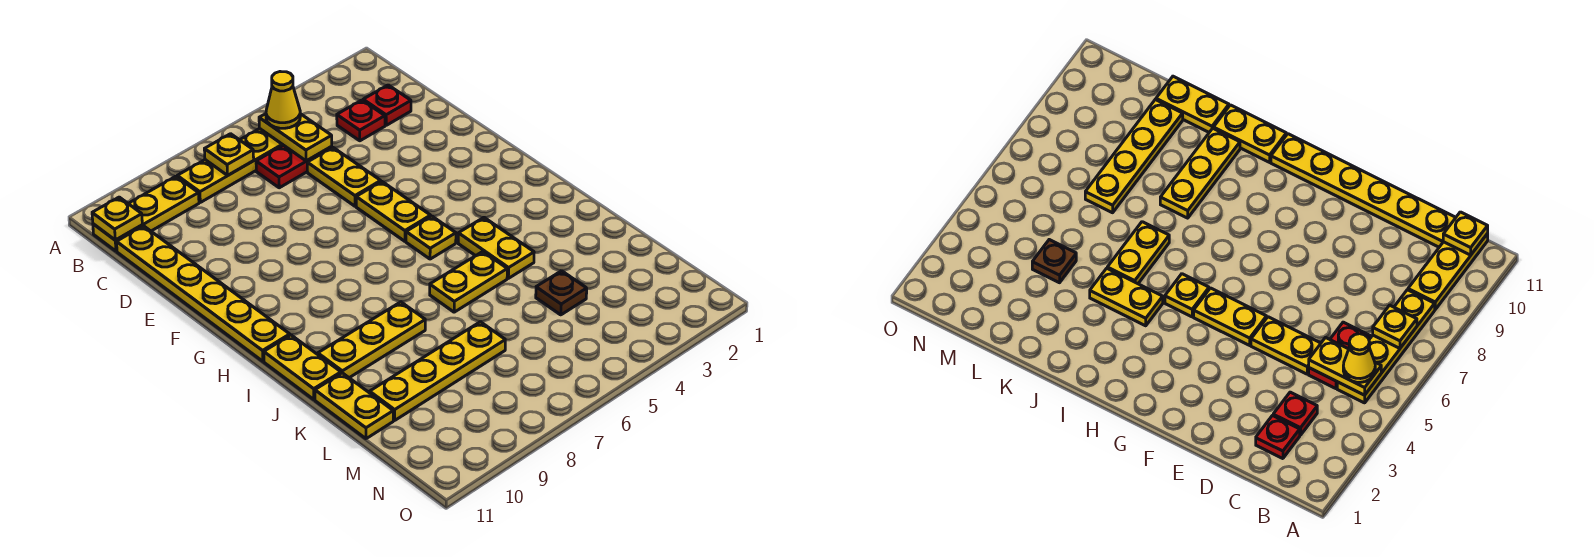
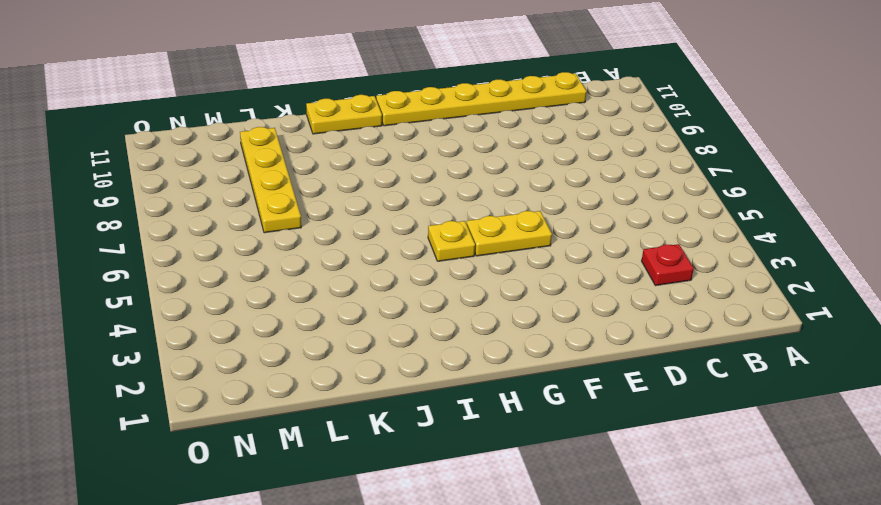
none -> yellow plate B5:B8 level 1
none -> yellow plate B9:B11 level 1
none -> red plate C2 level 1

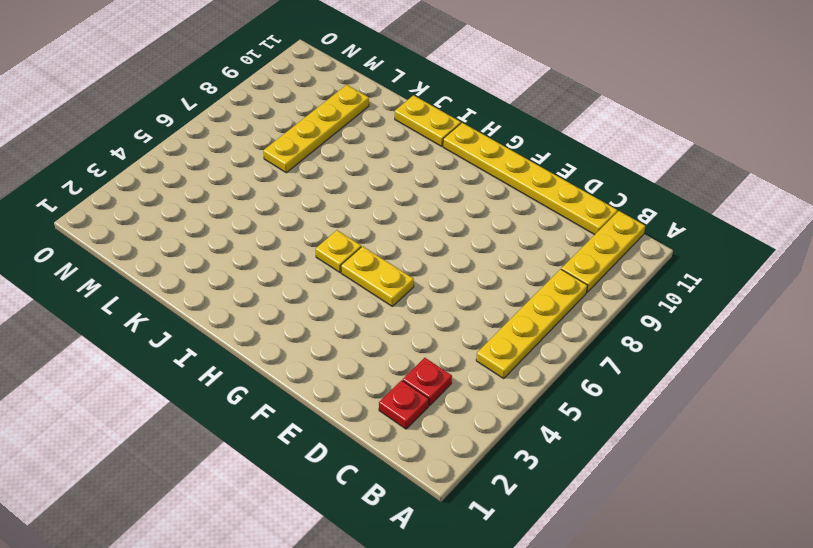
none -> red plate C5:C6 level 1
none -> yellow plate D5:E5 level 1
none -> yellow plate I4:J4 level 1

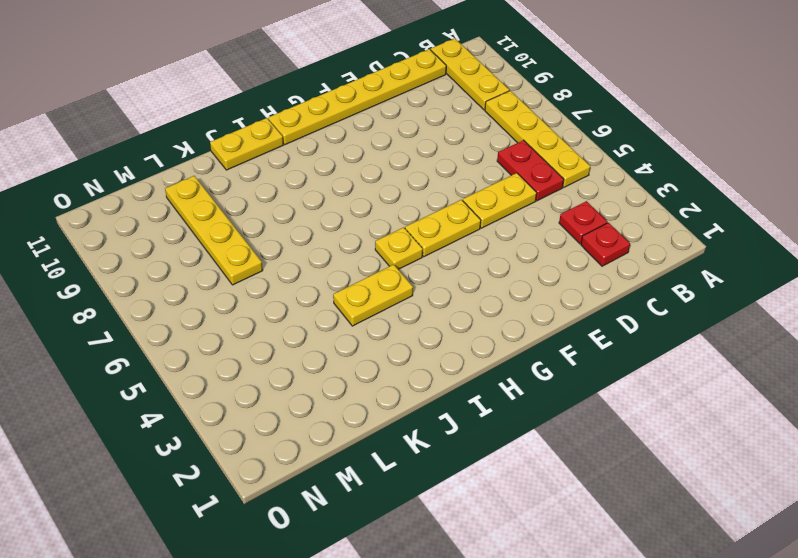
none -> yellow plate J5:J6 level 1
none -> yellow plate J8:J10 level 1
none -> yellow plate K11:L11 level 1

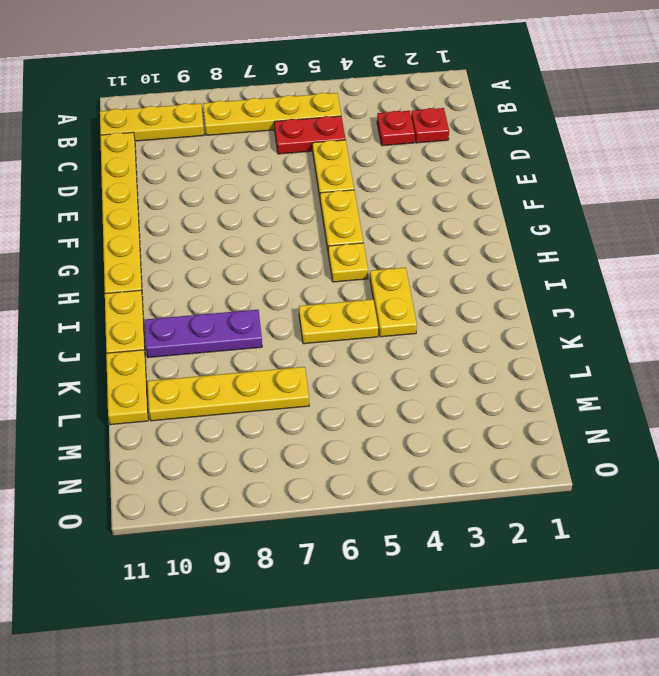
purple plate J8:J10 level 1 -> yellow plate J8:J10 level 1
none -> brown plate L4 level 1
none -> yellow plate B5:C5 level 2
none -> yellow plate B7 level 2

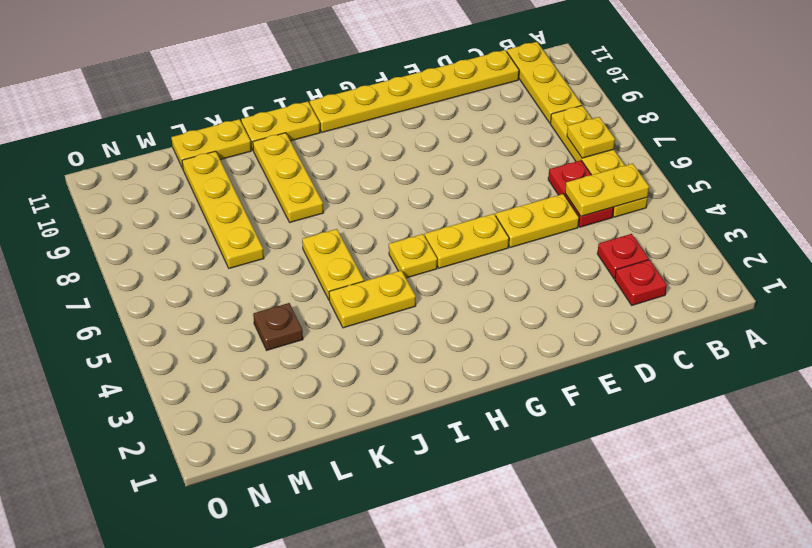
none -> yellow plate B11 level 2
none -> yellow cone B5 level 3

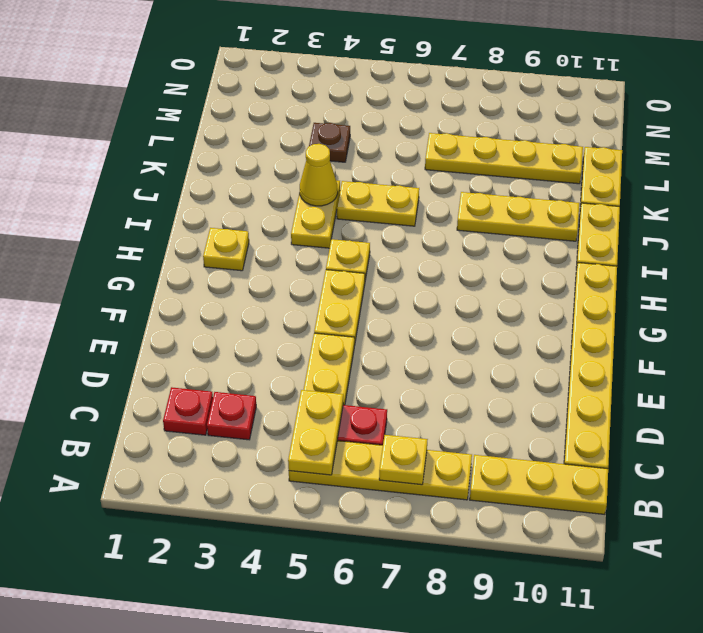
yellow plate H2 level 1 -> yellow plate B11 level 2
yellow cone J4 level 2 -> yellow cone B5 level 3

